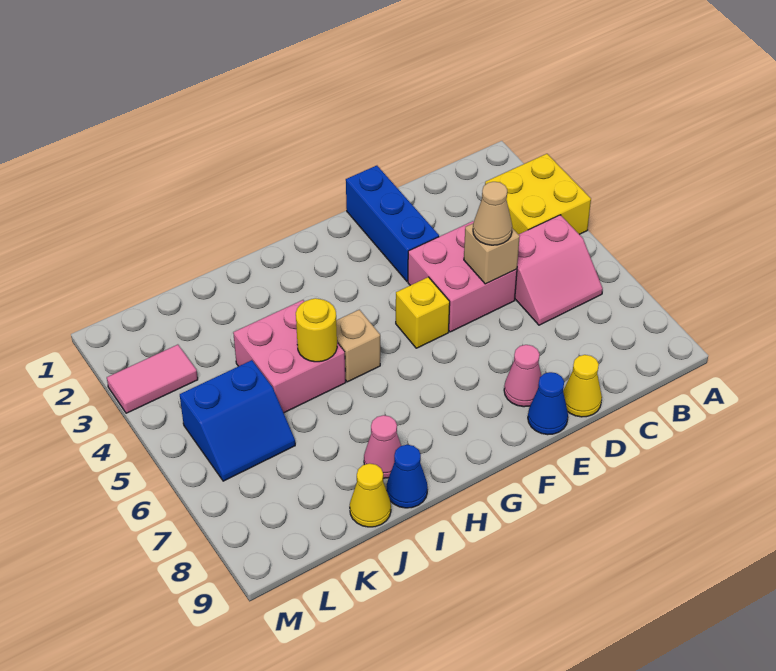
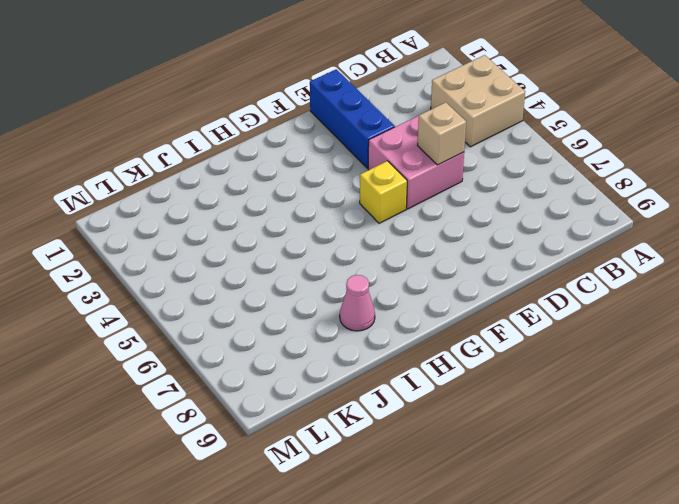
tan brick A3:B4 level 1 -> yellow brick A3:B4 level 1
none -> pink slope B5:C6 level 1 top 5
none -> yellow cone D9 level 1
none -> pink cone E8 level 1

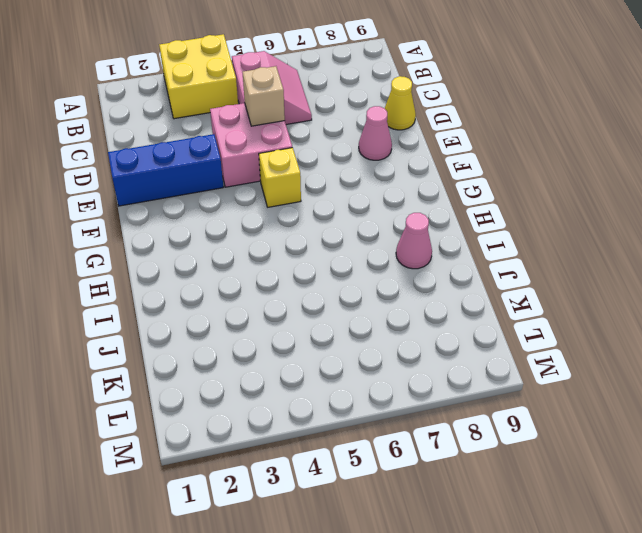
none -> blue cone E9 level 1
none -> tan brick H5 level 1
none -> pink brick I4:J5 level 1

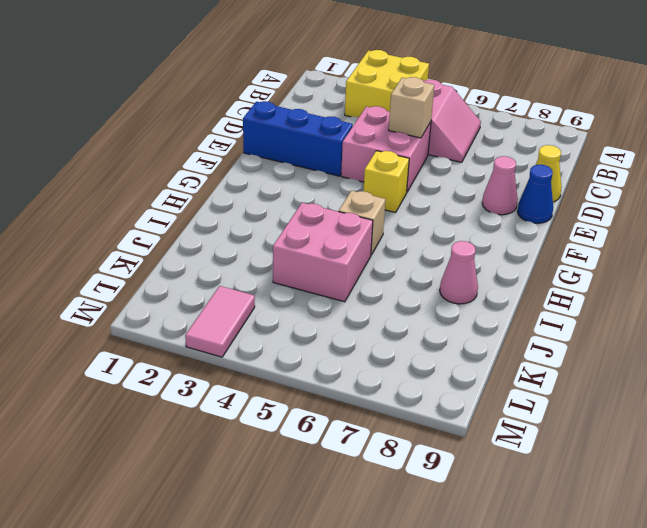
none -> blue cone I9 level 1
none -> yellow cone J9 level 1
none -> blue slope K5:L6 level 1 top 5

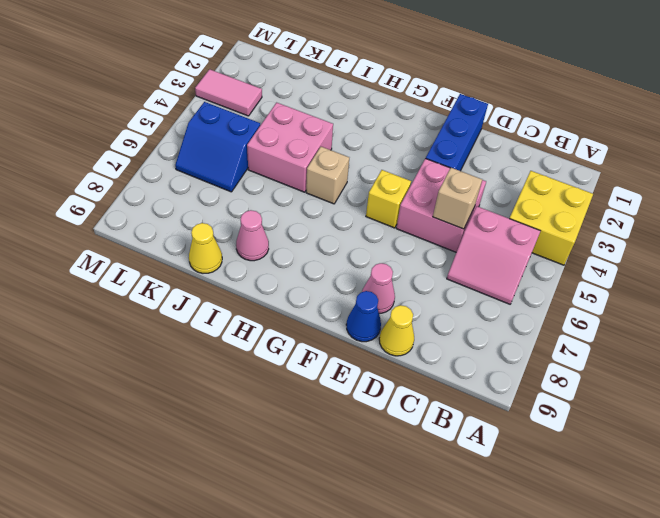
none -> blue cone I9 level 1
none -> yellow round brick I5 level 2
none -> tan cone D5 level 3

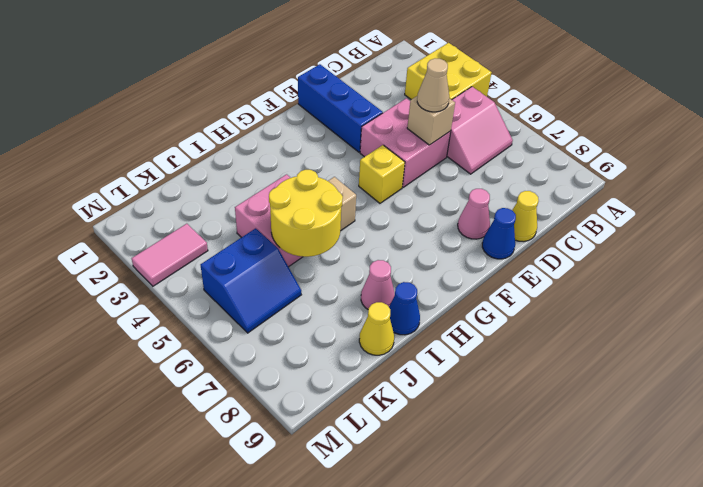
yellow round brick I5:J6 level 2 -> yellow round brick I5 level 2

